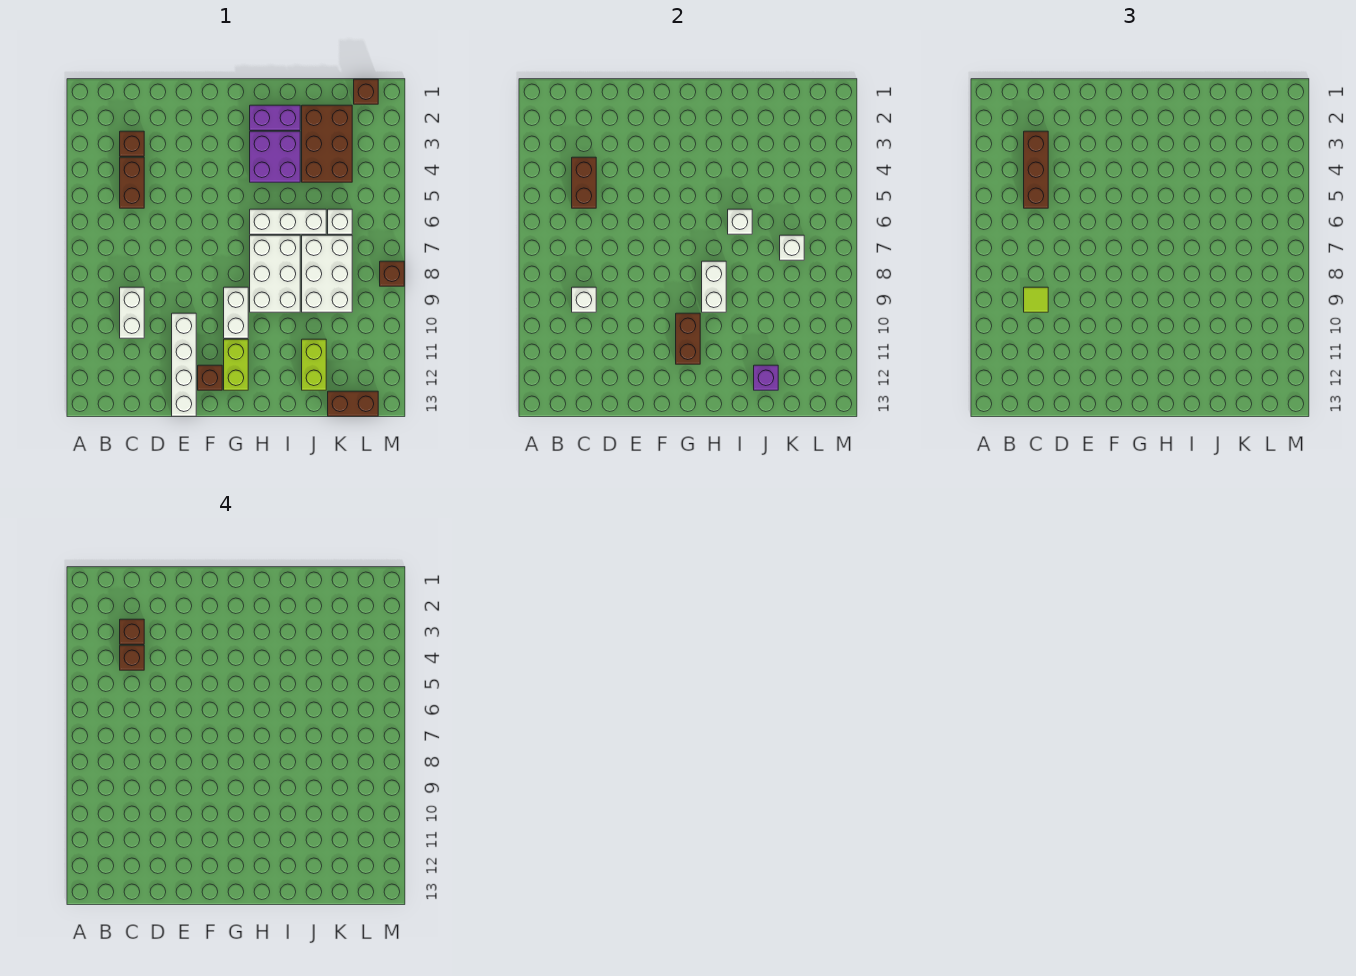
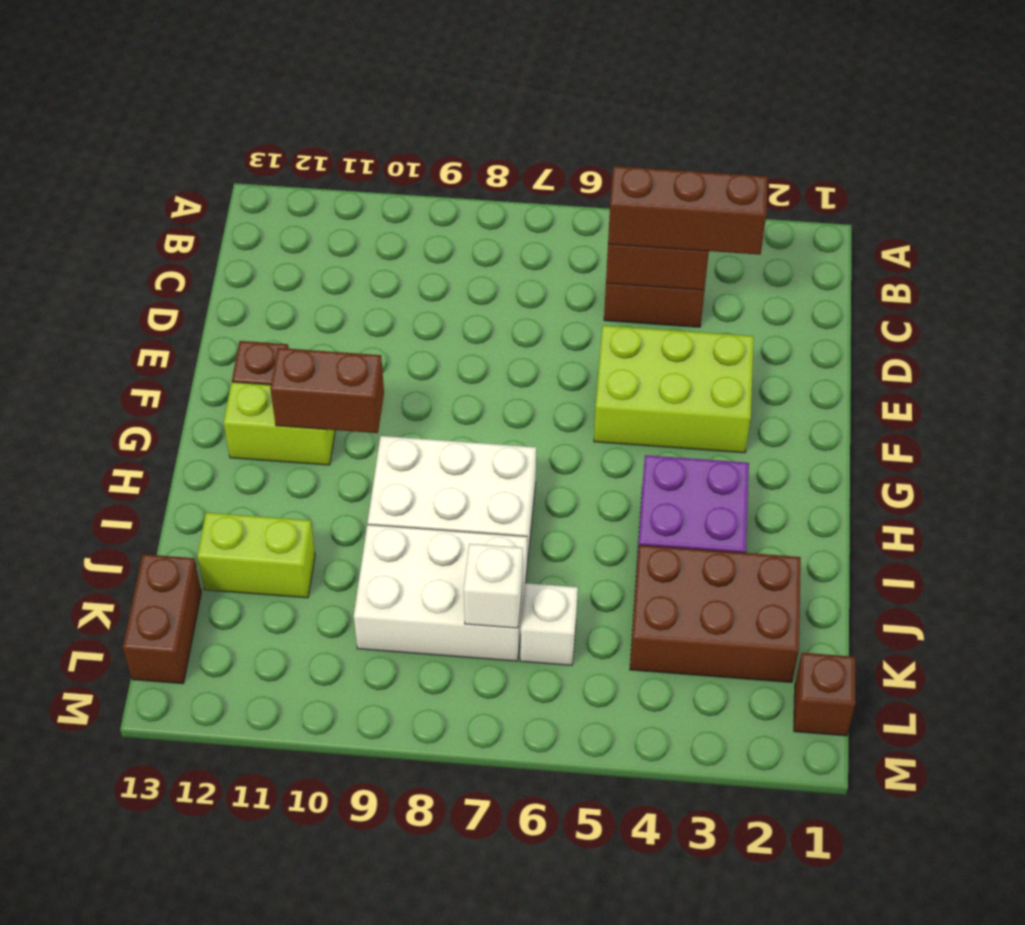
lime brick E3:F5 level 1 -> none
none -> brown brick C3 level 1
none -> white brick C9:C10 level 1
none -> white brick E10:E13 level 1

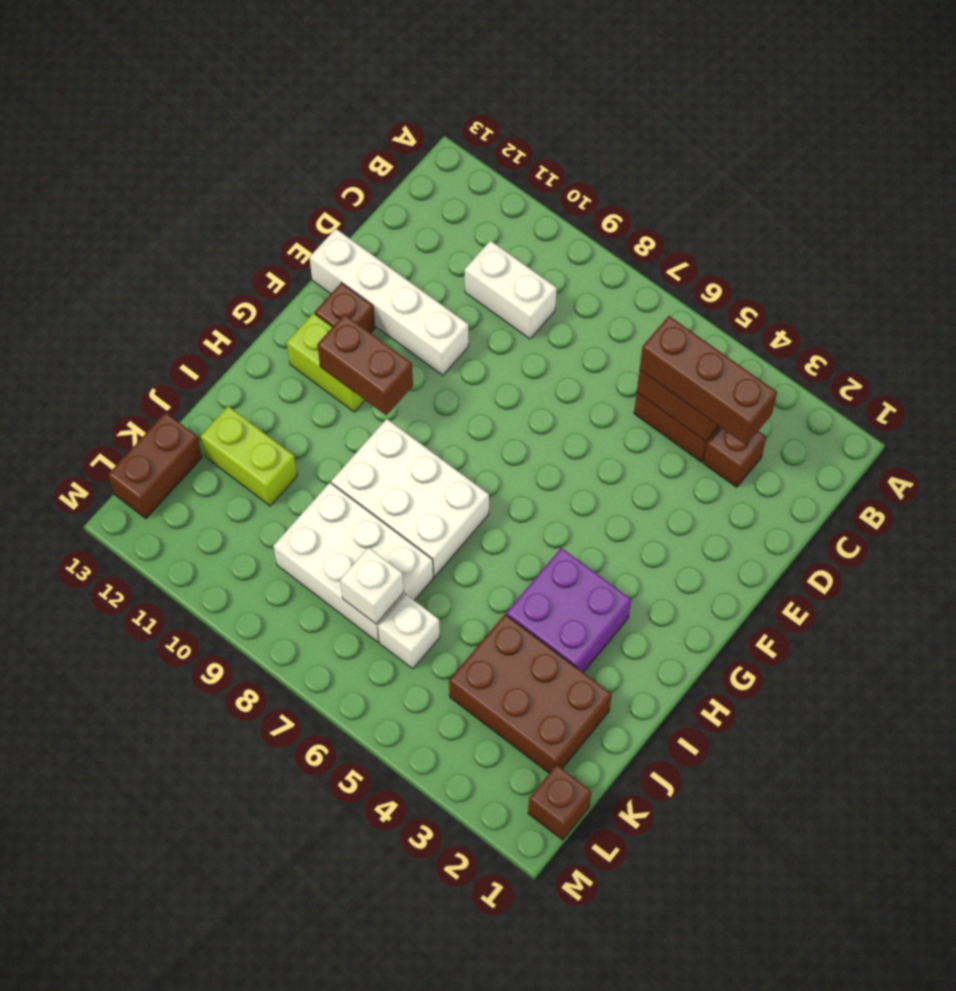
none -> white brick G9:G10 level 1
none -> purple brick H2:I2 level 1
none -> white brick H6:J6 level 1

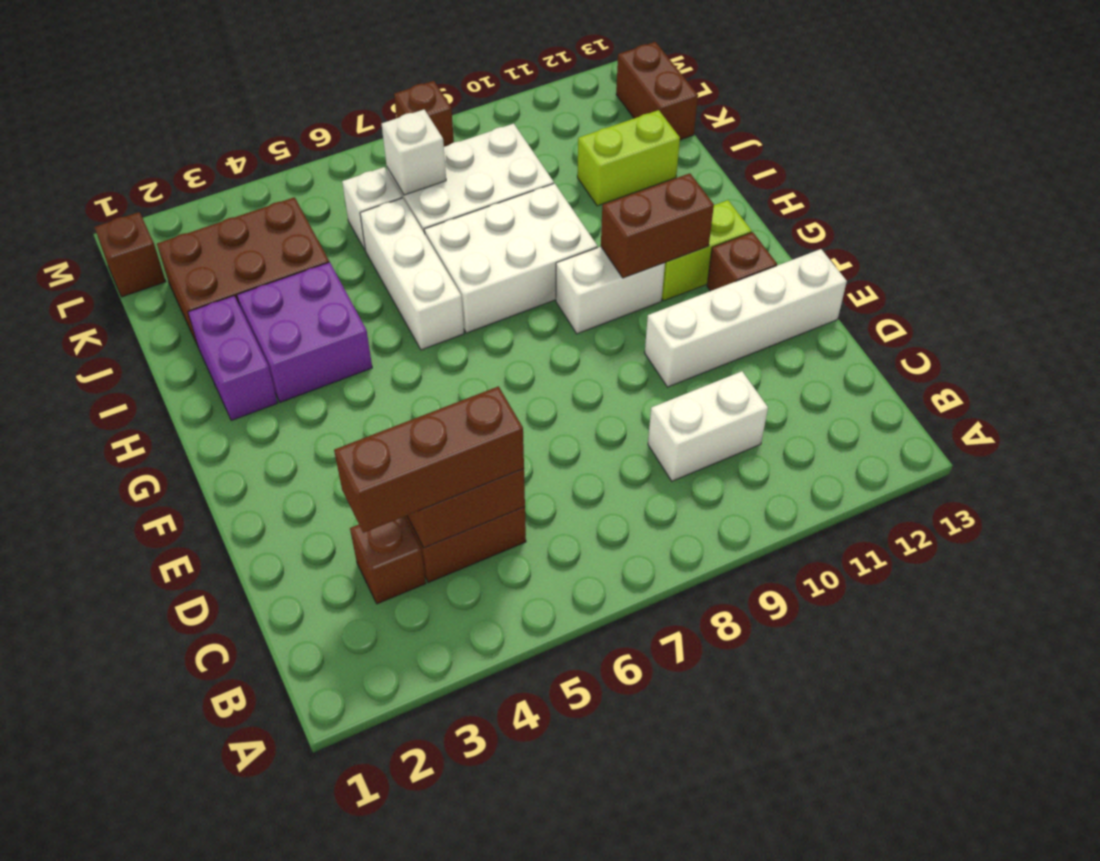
none -> white brick C9 level 2
none -> white brick H8:H9 level 2
none -> white brick I6 level 2

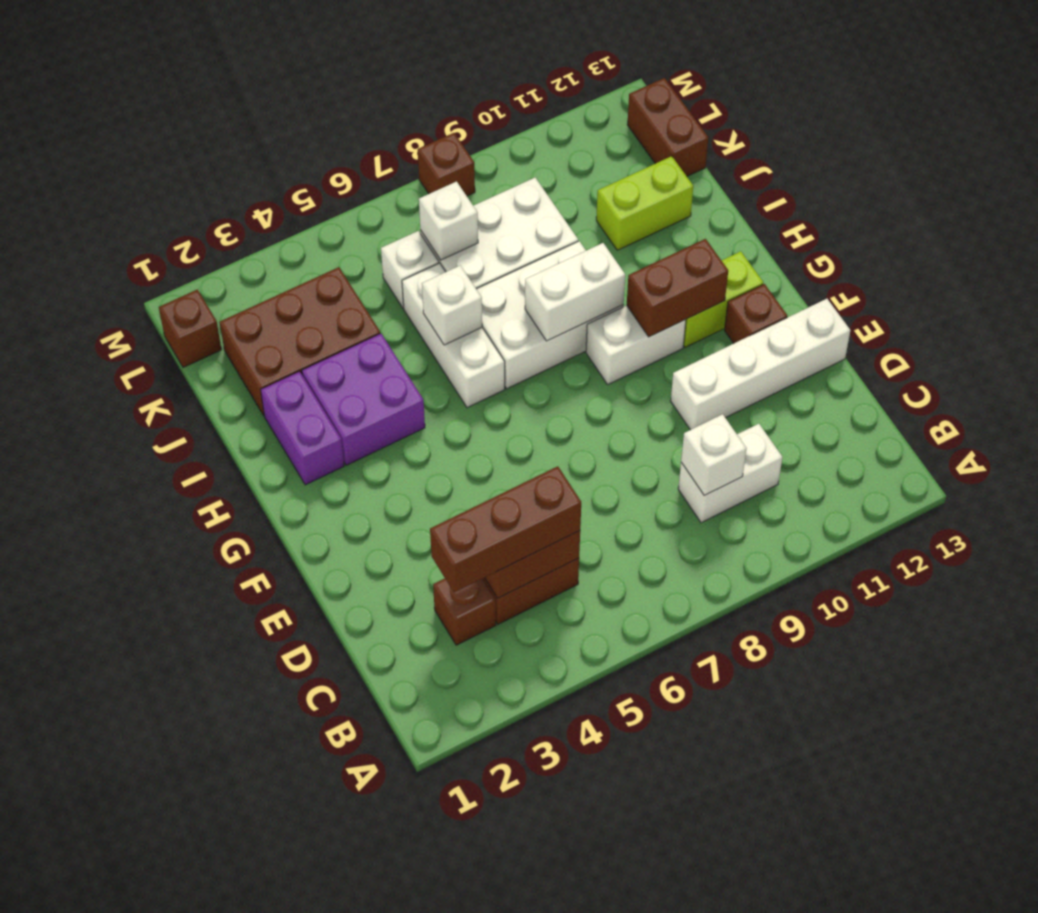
none -> purple brick J12 level 2
none -> lime tile C9 level 3
none -> brown brick C3 level 4

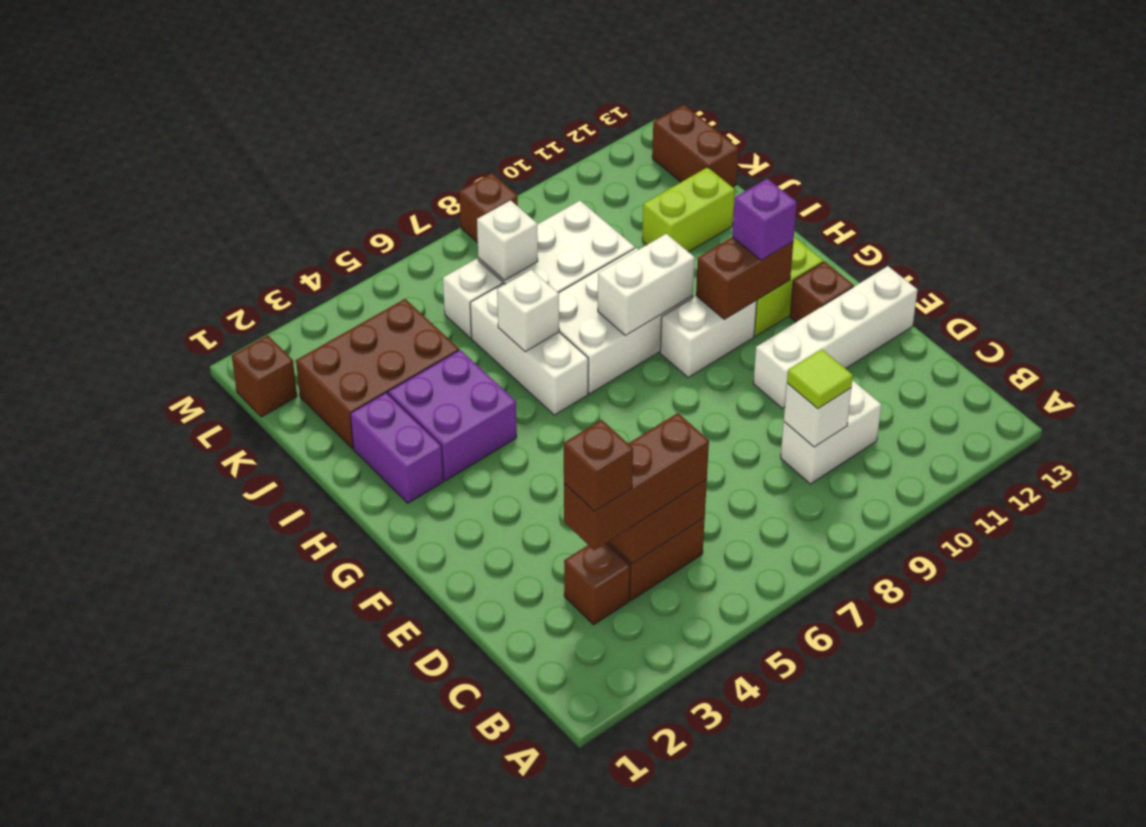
purple brick G11 level 3 -> purple brick J12 level 2
none -> brown brick C4 level 4

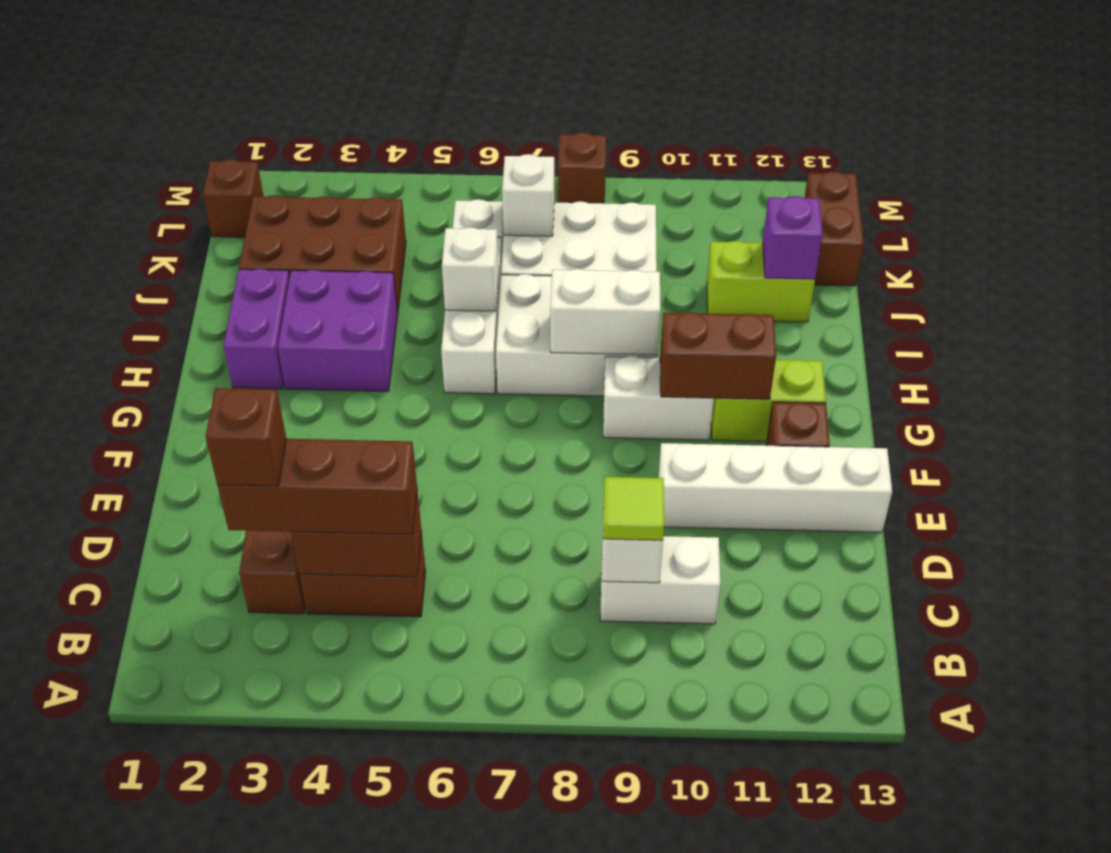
none -> brown brick C4 level 4

